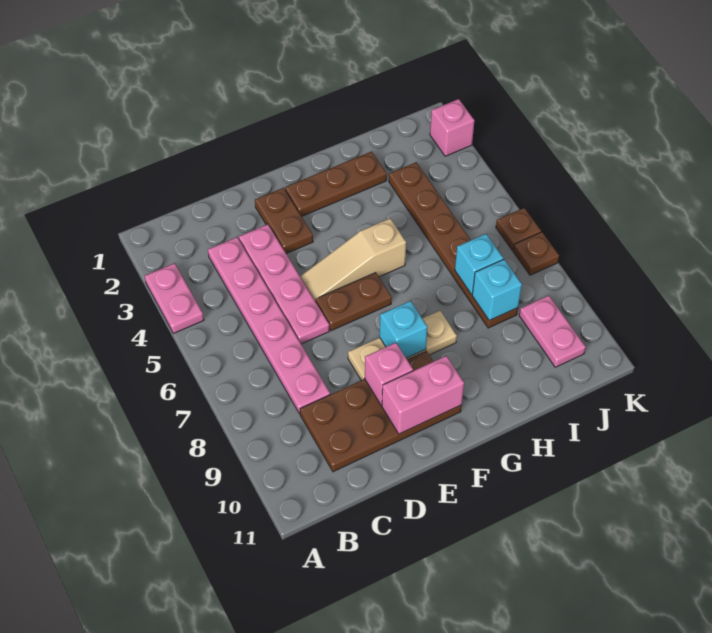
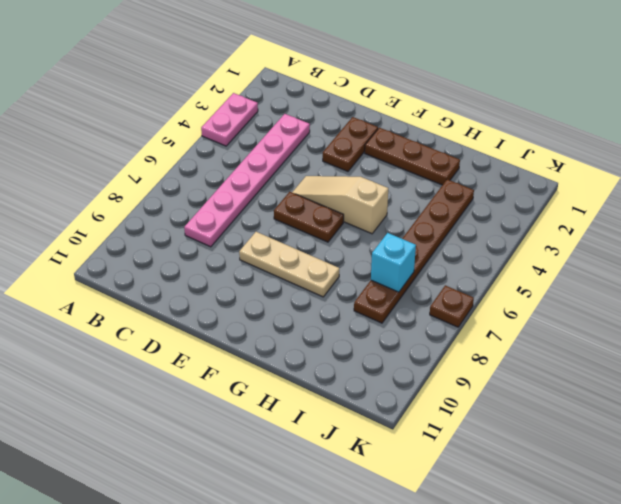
none -> brown plate C9:F10 level 1
none -> pink plate D3:D6 level 1
none -> pink plate J9:J10 level 1

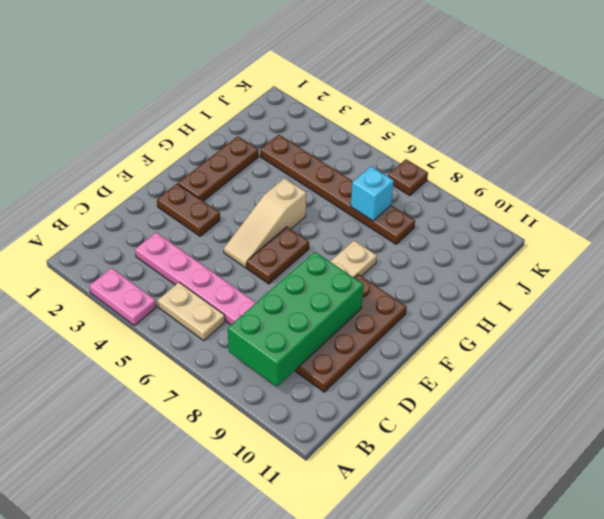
tan plate B5:B6 level 1 -> none
green brick B8:E9 level 2 -> pink brick E9 level 2
none -> pink plate D3:D6 level 1
none -> pink plate J9:J10 level 1
none -> pink brick K2 level 1

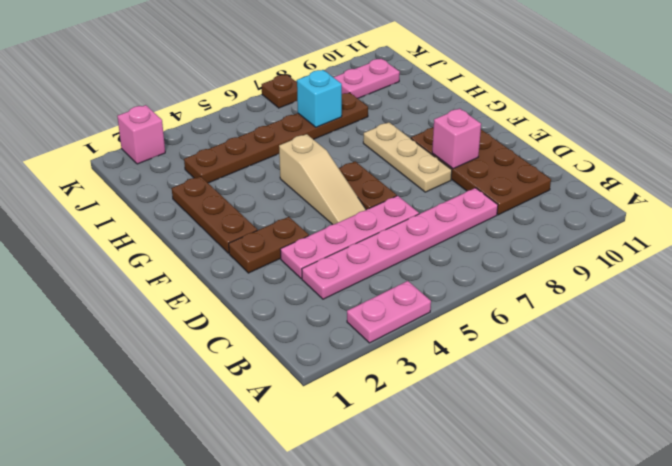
none -> brown plate K6 level 1
none -> pink brick E10:F10 level 2
none -> cyan brick F8 level 2

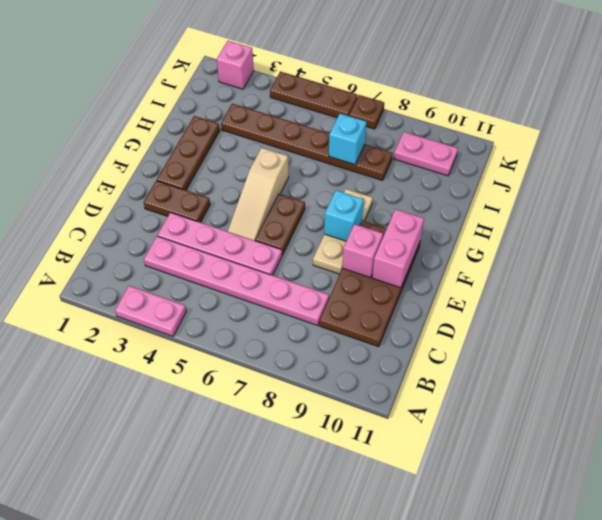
brown plate K4:K6 level 1 -> brown plate K6 level 1
none -> cyan brick I8 level 2

